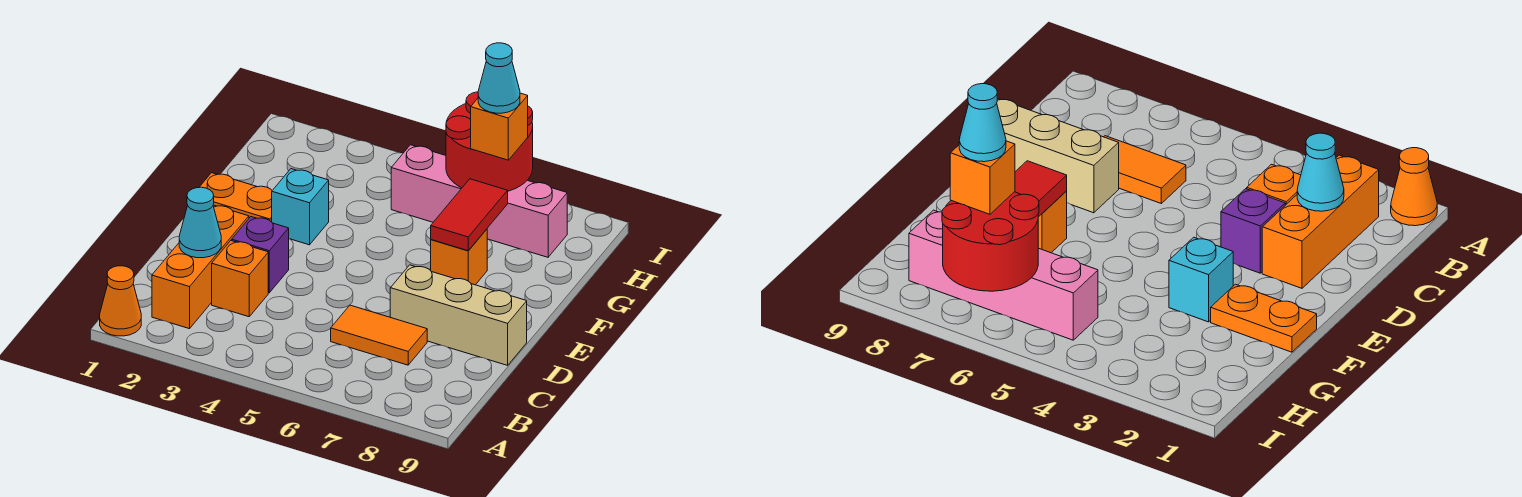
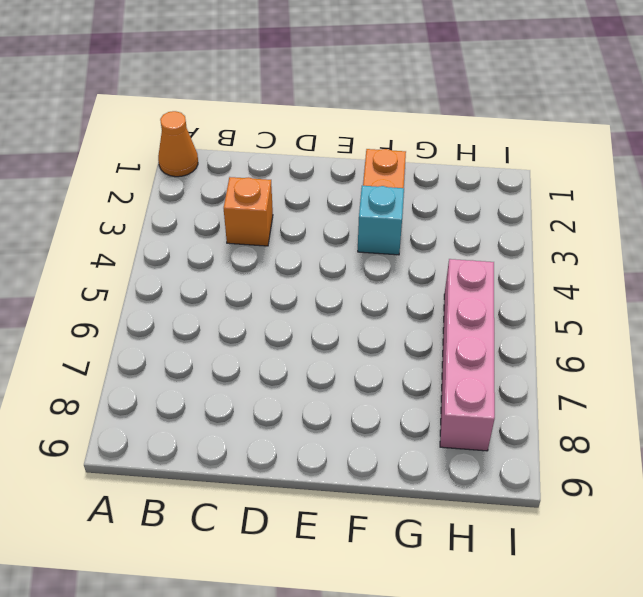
none -> orange brick B2:D2 level 1
none -> orange tile C6:C7 level 1
none -> purple brick D3 level 1

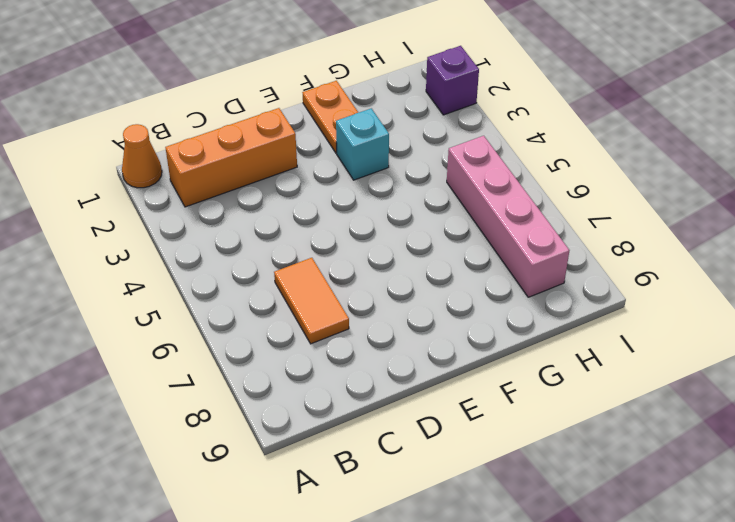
purple brick I2 level 1 -> purple brick D3 level 1
none -> orange brick C3 level 1
none -> tan brick D7:D9 level 1
none -> orange brick F7 level 1

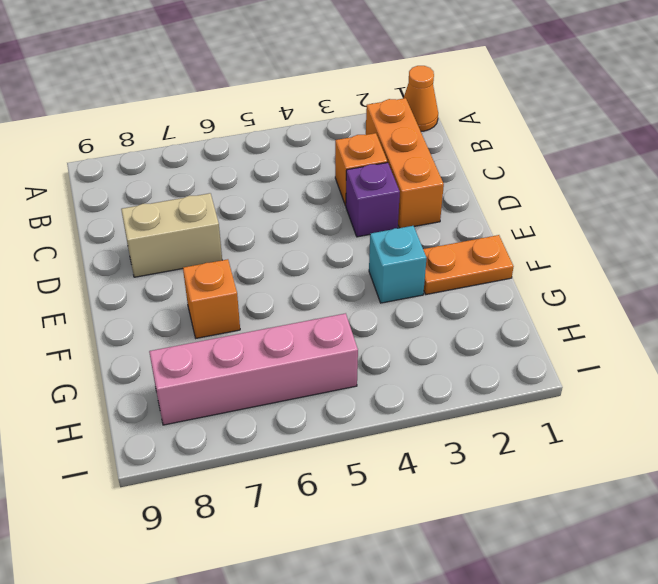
tan brick D7:D8 level 1 -> tan brick D7:D9 level 1
none -> orange tile C6:C7 level 1
none -> cyan cone C2 level 2
none -> red tile F7:G7 level 2

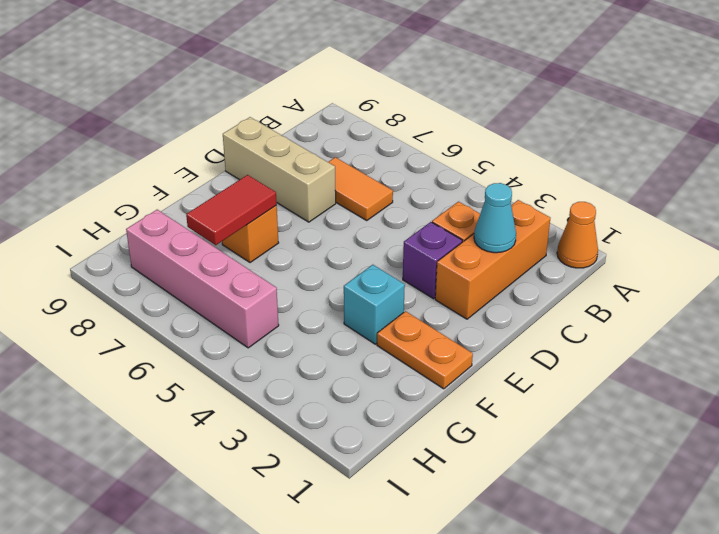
none -> red round brick H6:I7 level 2
none -> orange brick H7 level 3
none -> cyan cone H7 level 4

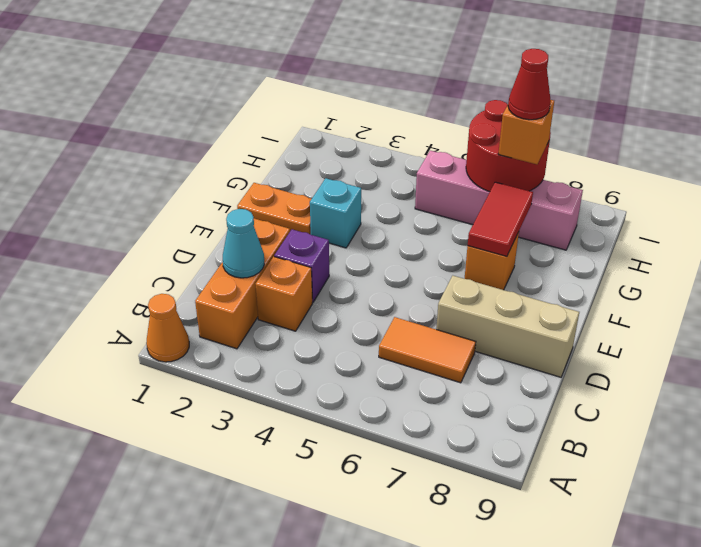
red cone H7 level 4 -> cyan cone H7 level 4

